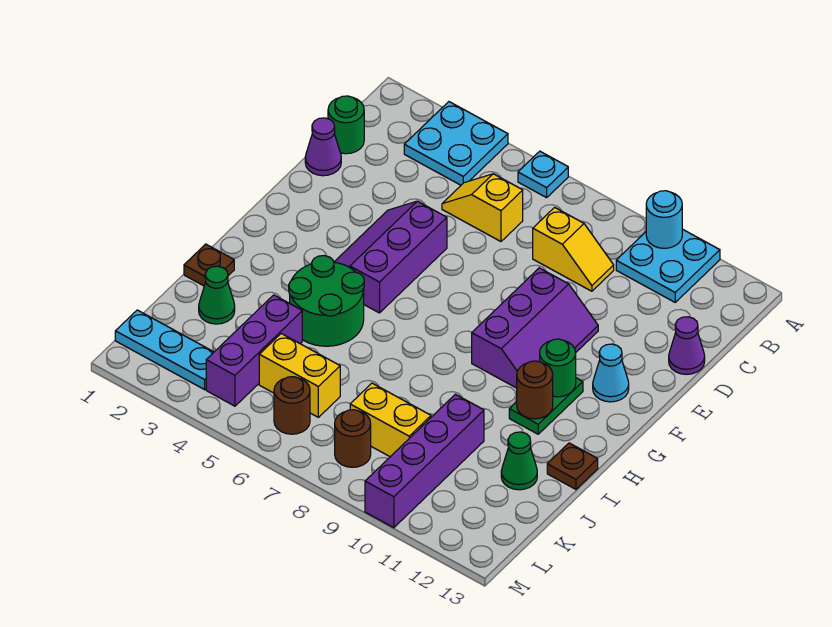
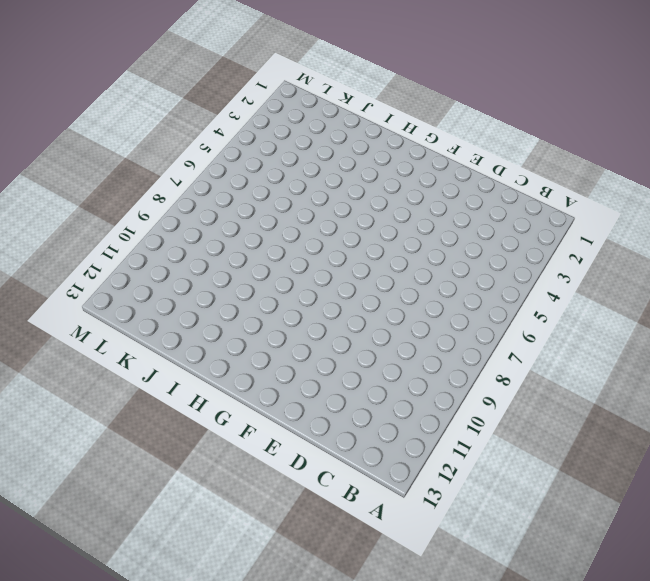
none -> cyan plate A3:B4 level 1
none -> cyan plate A6 level 1
none -> cyan plate A10:B11 level 1

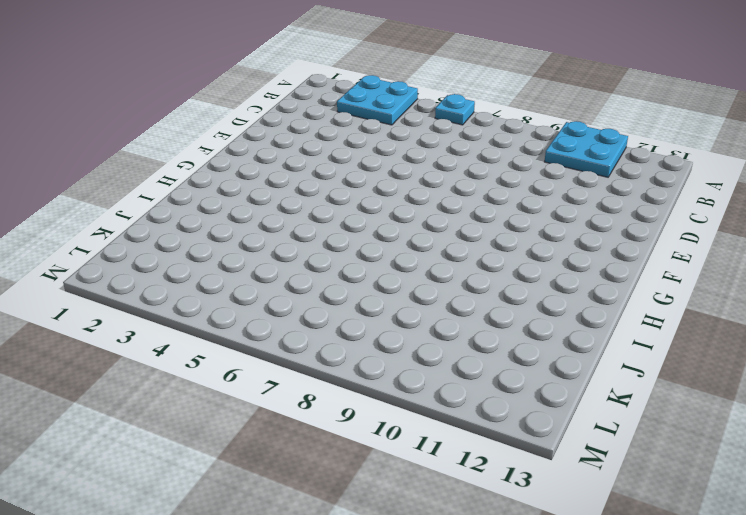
none -> green round brick C1 level 1
none -> yellow slope C5:C6 level 1 top 6
none -> yellow slope C8:C9 level 1 top 8

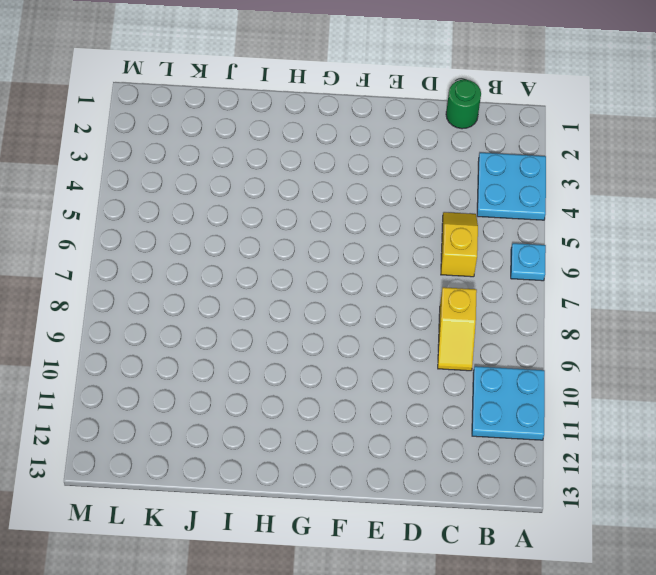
none -> purple cone D1 level 1
none -> purple cone D13 level 1
none -> purple slope E4:G5 level 1 top 5

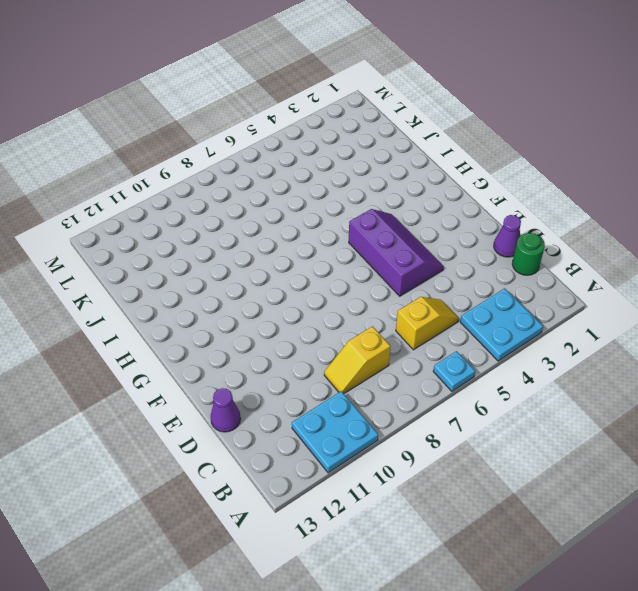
none -> purple slope E9:G10 level 1 top 9
none -> cyan cone F12 level 1
none -> green plate G11:H11 level 1

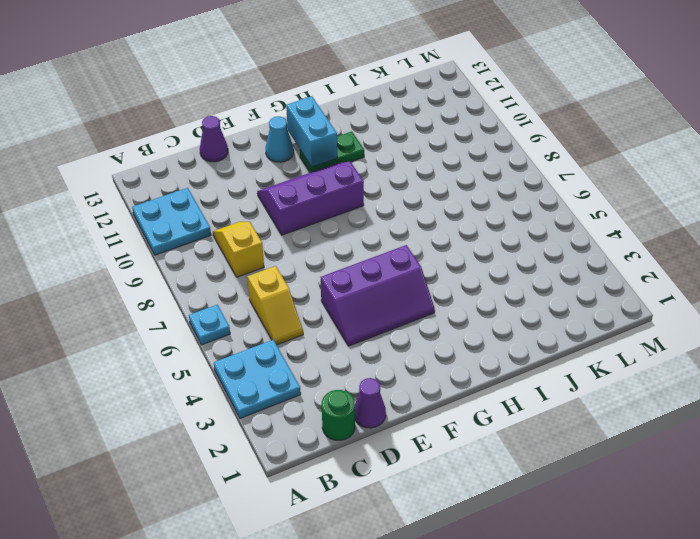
cyan brick G11:G12 level 2 -> green round brick G11 level 2
none -> green round brick H4:I5 level 1
none -> brown plate I1 level 1
none -> brown plate I13 level 1

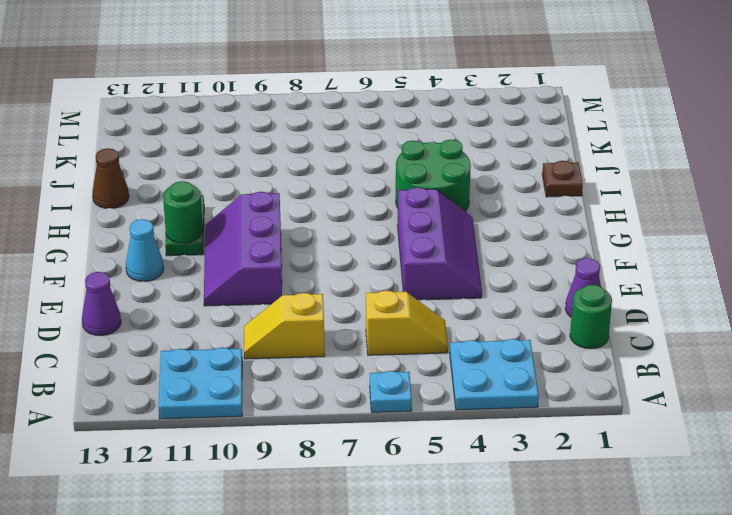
brown cone I13 level 1 -> brown plate I13 level 1
none -> green cone J2 level 1
none -> purple brick J4:L4 level 1
none -> purple brick J10:M10 level 1

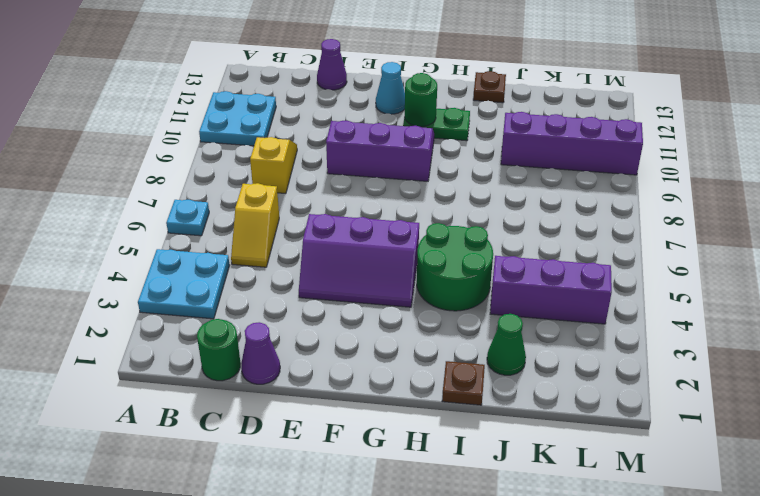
none -> green cone J12 level 1
none -> yellow brick K5:K6 level 1
none -> yellow brick K8:K9 level 1

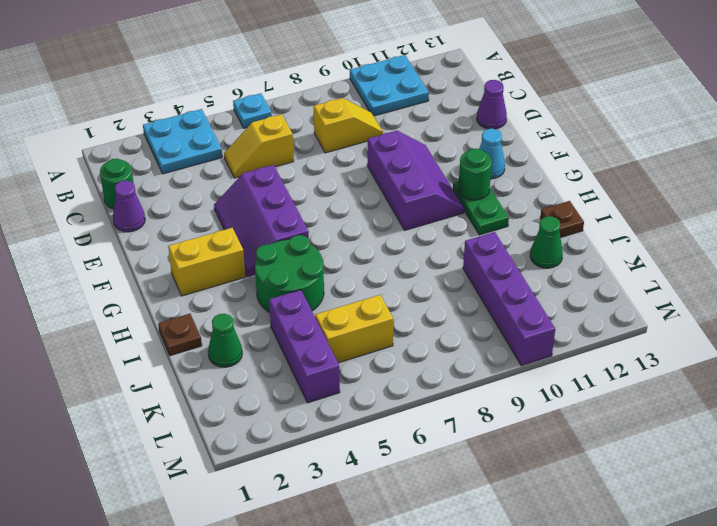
yellow brick G2:G3 level 1 -> yellow brick K8:K9 level 1
none -> cyan plate L1:L3 level 1
none -> brown round brick L6 level 1
none -> brown round brick L8 level 1

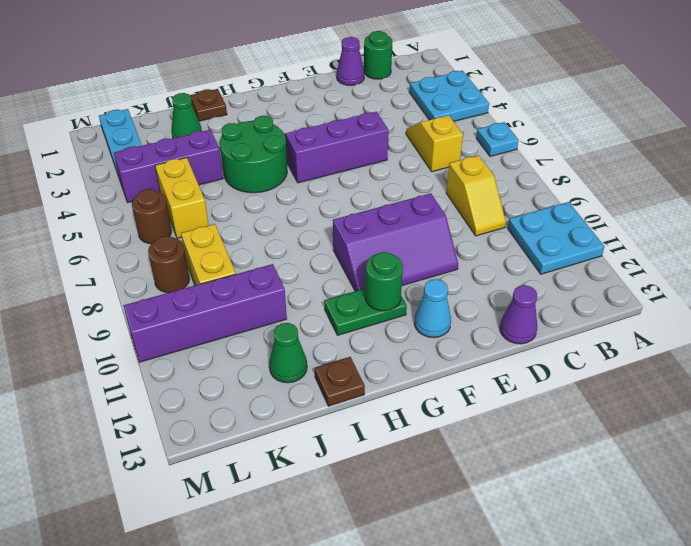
none -> cyan round brick A10 level 2
none -> brown round brick H11 level 2

